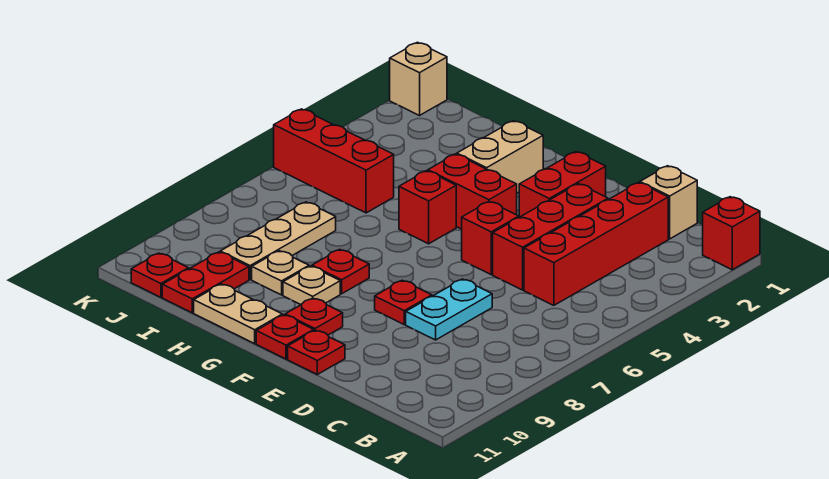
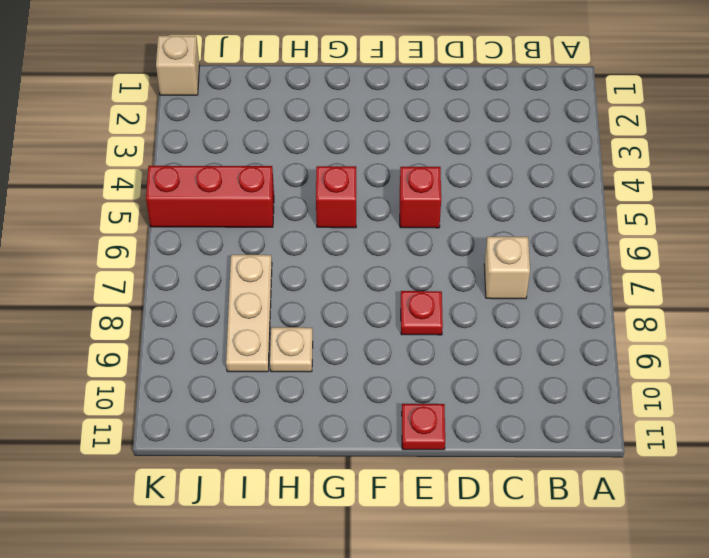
tan brick C7 level 1 -> tan brick C1 level 1
none -> red brick A1 level 1
none -> red brick C2:C5 level 1
none -> red brick D3:D5 level 1

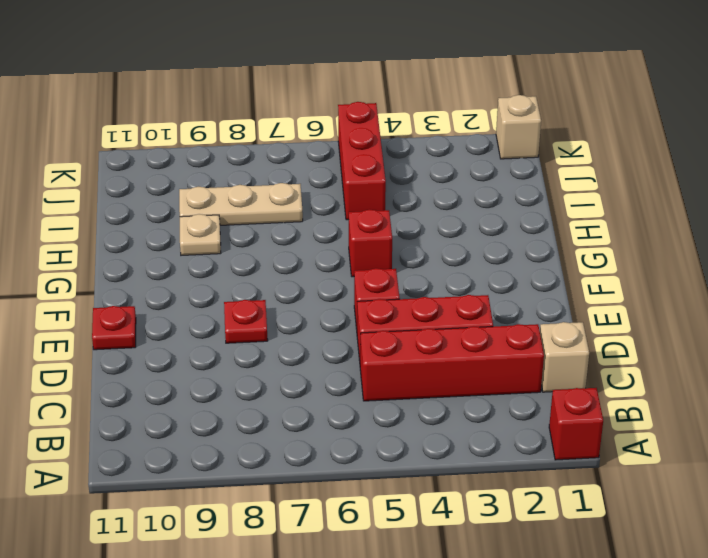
none -> cyan plate D7:D8 level 1
none -> red brick E2:E3 level 1
none -> red brick F4:G4 level 1

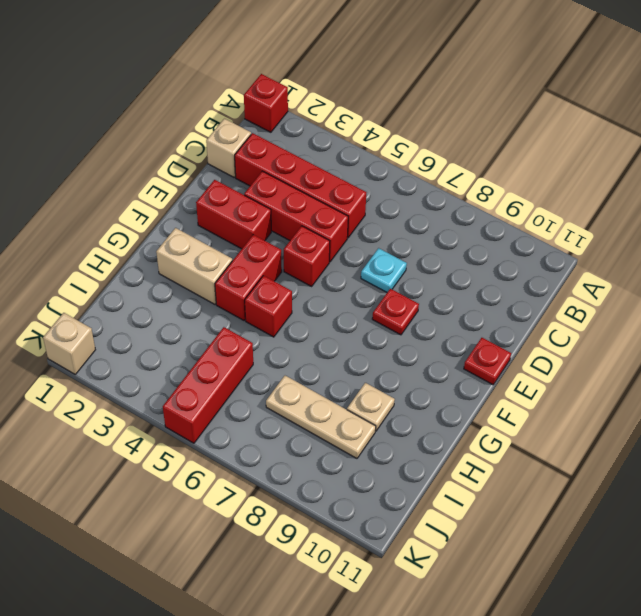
cyan plate D7 level 1 -> cyan plate D7:D8 level 1
none -> red plate F10 level 1
none -> red plate F11 level 1
none -> red plate G8 level 1

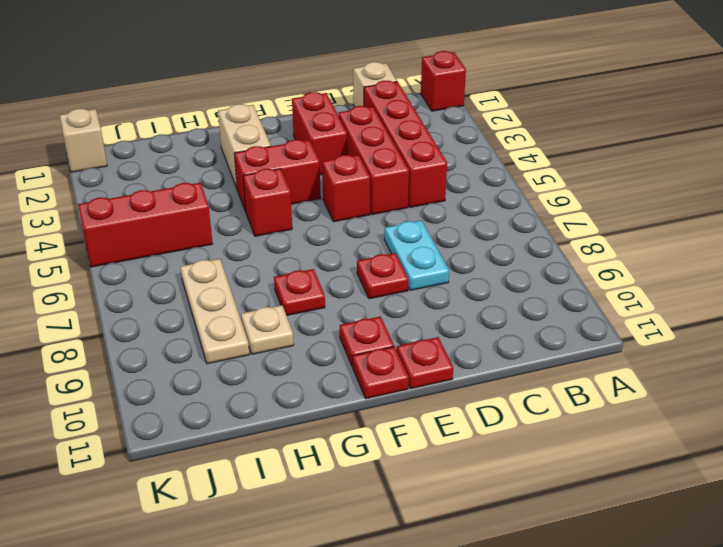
none -> tan plate G9 level 1
none -> tan plate G11:H11 level 1
none -> red plate I10:I11 level 1

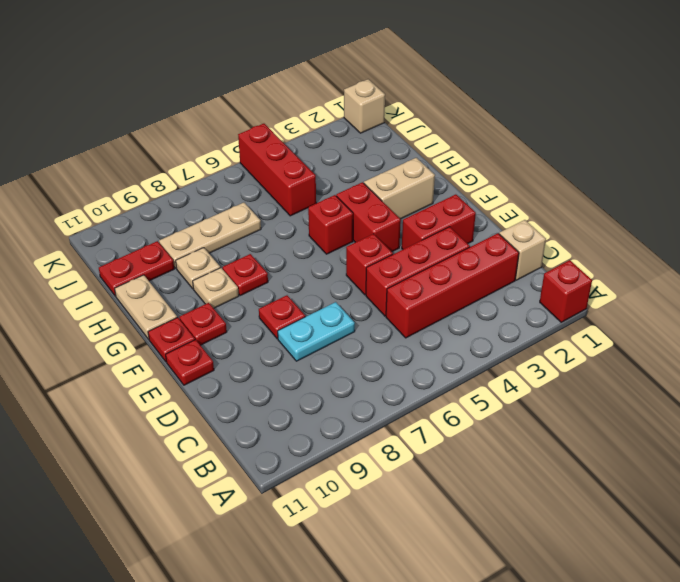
none -> red plate J11 level 1

